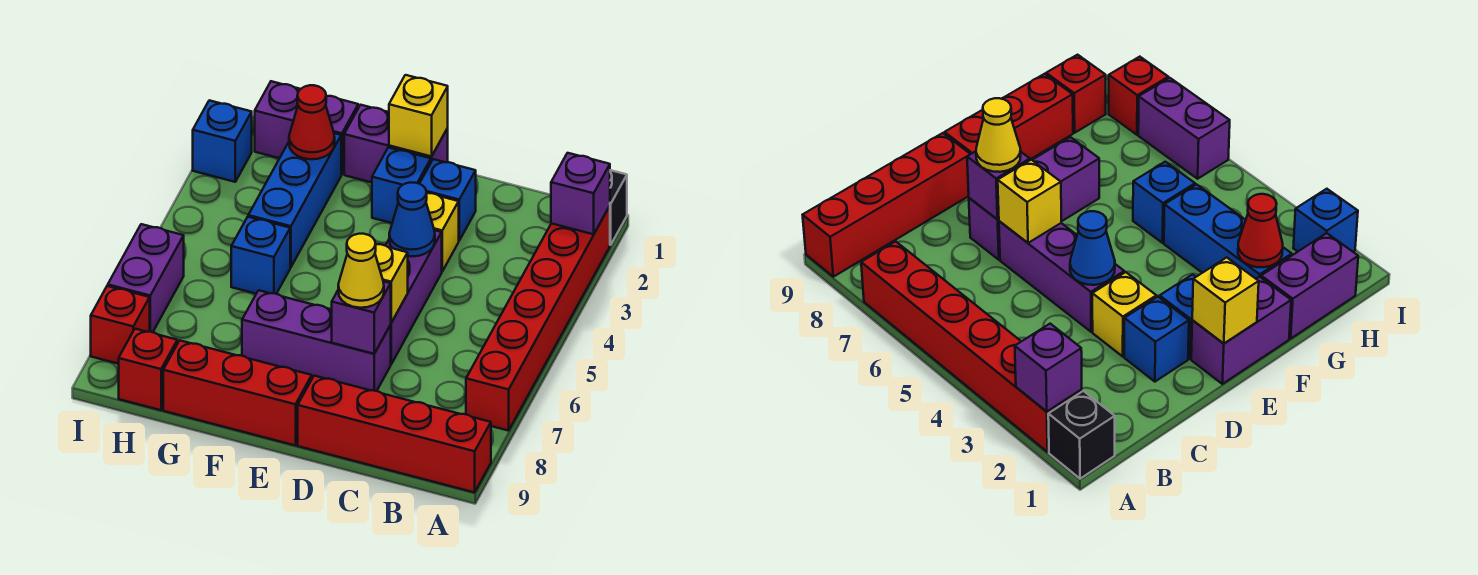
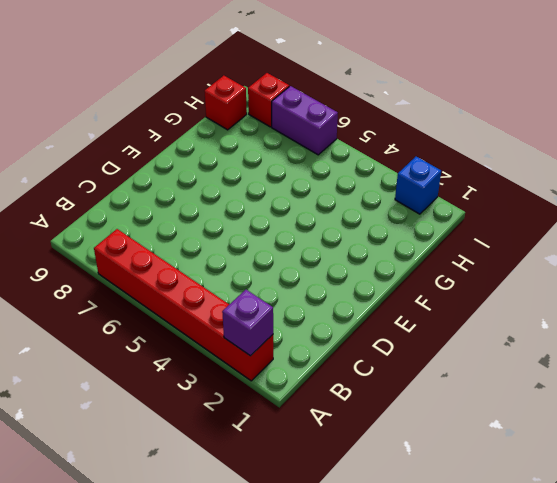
none -> black brick A1 level 1
none -> red brick A9:D9 level 1
none -> blue brick D2 level 1

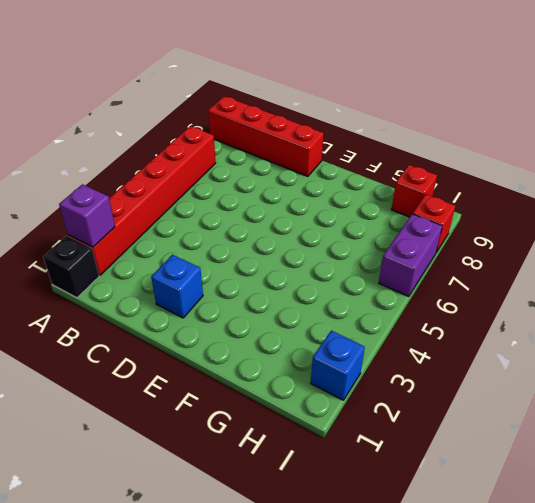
none -> yellow brick D3 level 1
none -> purple brick D4:D6 level 1
none -> purple brick D7:F7 level 1

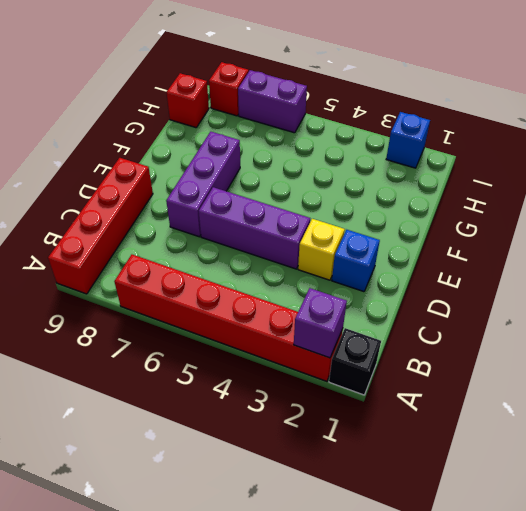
none -> purple brick E1:F1 level 1
none -> blue brick E2 level 1
none -> red brick E9:G9 level 1

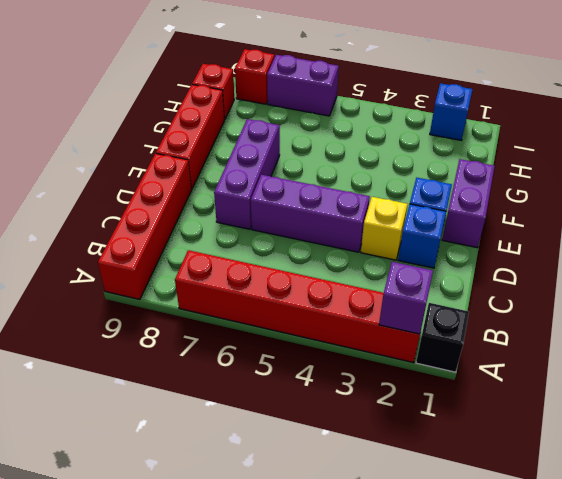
none -> purple brick G1:H1 level 1
none -> blue brick G2:G4 level 1
none -> blue brick G5 level 1

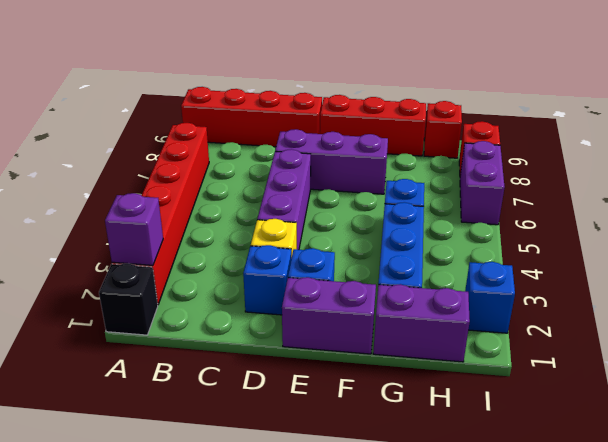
none -> blue cone D4 level 2
none -> yellow brick D6 level 2
none -> purple brick D7 level 2

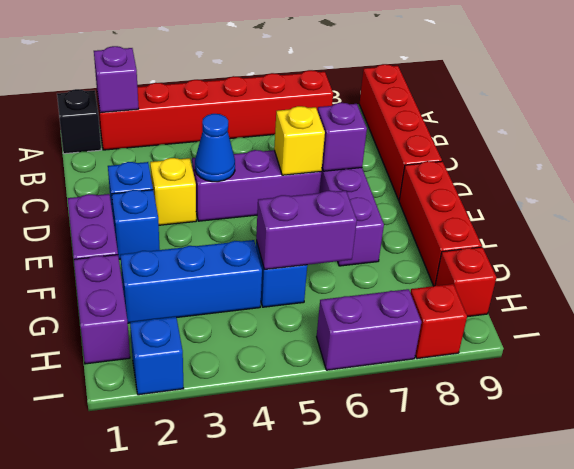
purple brick G5:G6 level 2 -> none
none -> yellow brick E1 level 2
none -> red cone G2 level 2
none -> yellow cone D7 level 3

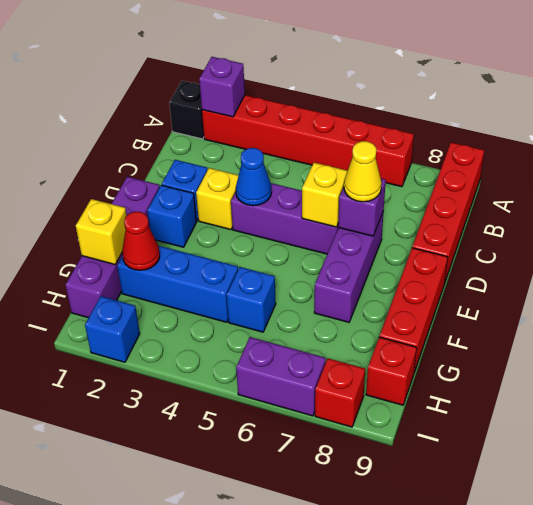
yellow brick G1 level 2 -> yellow brick E1 level 2

